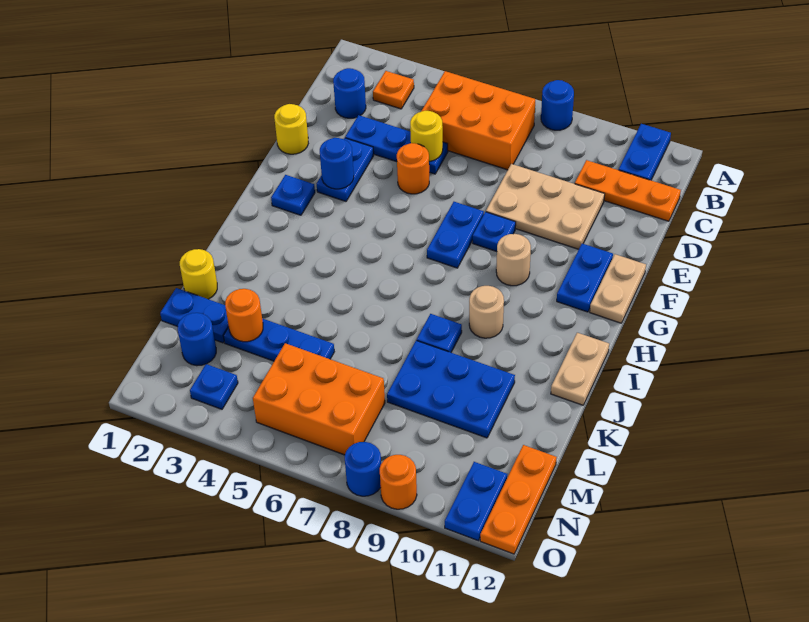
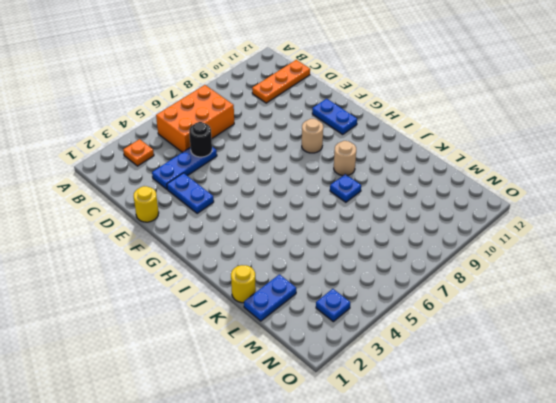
black round brick D5 level 2 -> yellow round brick D5 level 2
none -> blue round brick A8 level 1
none -> blue plate A11:B11 level 1
none -> blue round brick C2 level 1
none -> tan plate D8:E10 level 1

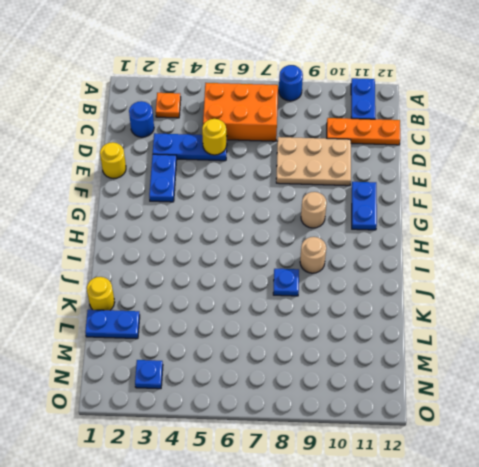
none -> orange round brick E5 level 1
none -> blue plate F7:G7 level 1
none -> blue plate F8 level 1
none -> tan plate F12:G12 level 1

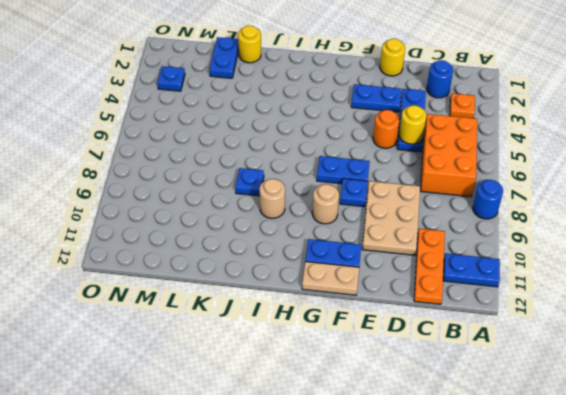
none -> blue plate G2 level 1
none -> tan plate I12:J12 level 1
none -> blue plate K8:L10 level 1
none -> blue plate L3:L5 level 1

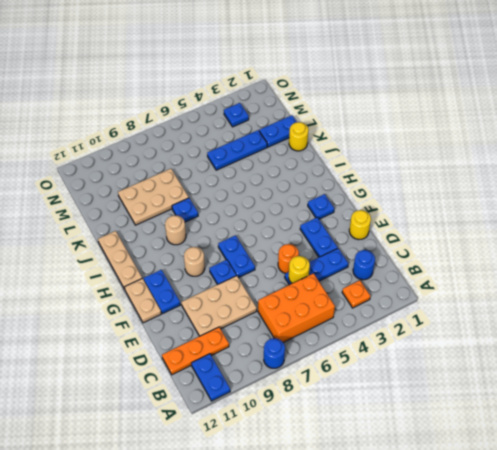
tan plate H12:J12 level 1 -> tan plate I12:J12 level 1
tan plate K8:L10 level 1 -> blue plate K8:L10 level 1
none -> blue round brick M2 level 1
none -> orange brick M5:N7 level 1
none -> orange plate M12:O12 level 1
none -> blue plate N11:O11 level 1

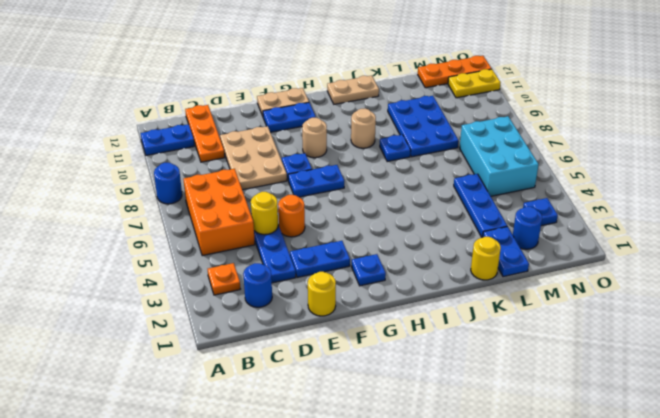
cyan brick M5:N7 level 1 -> orange brick M5:N7 level 1
yellow plate N11:O11 level 1 -> blue plate N11:O11 level 1
none -> blue round brick O8 level 1
none -> orange round brick O9 level 1
none -> blue round brick F3 level 2
none -> orange round brick L3 level 2

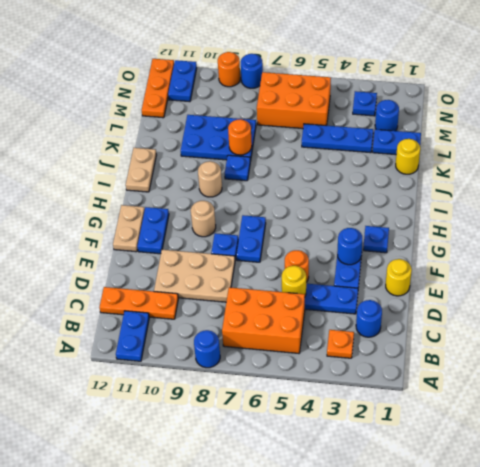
orange round brick K8 level 2 -> orange round brick L3 level 2

